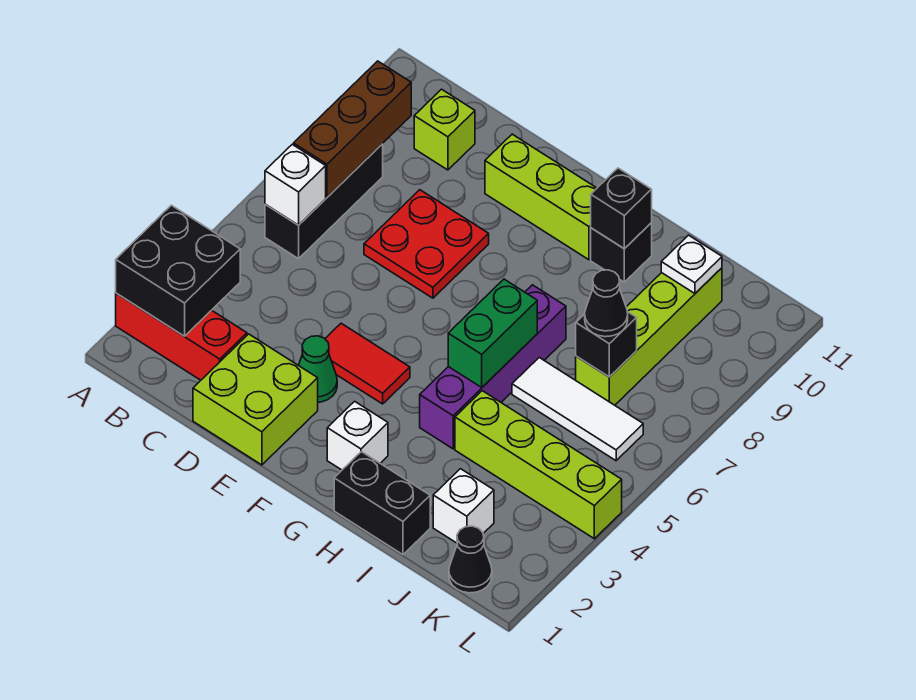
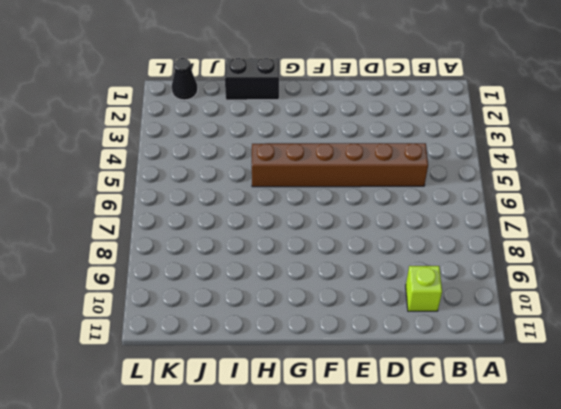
brown brick C5:H5 level 1 -> purple brick H4:H7 level 1
none -> red brick A2:C2 level 1
none -> black brick B6:B8 level 1
none -> lime brick D1:E2 level 1

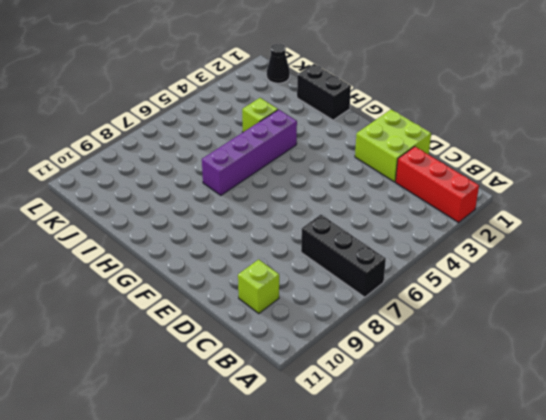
black brick A7:C7 level 1 -> black brick B6:B8 level 1
lime brick I4 level 1 -> lime brick I4:L4 level 1
none -> red plate D7:E8 level 1
none -> green cone E3 level 1
none -> red tile E4:F4 level 1

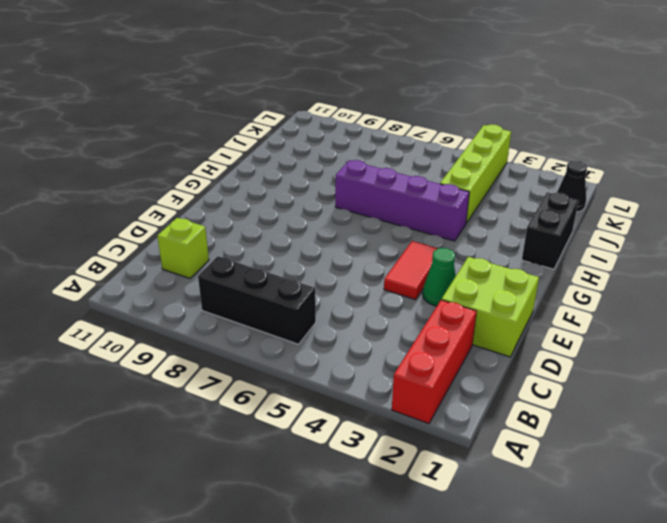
none -> red plate D7:E8 level 1
none -> lime brick E10:G10 level 1
none -> white brick G2 level 1

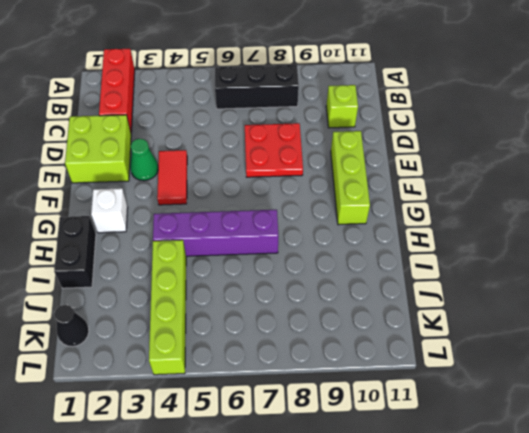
none -> black brick H10 level 1
none -> white tile I6:K6 level 1
none -> white brick J2 level 1

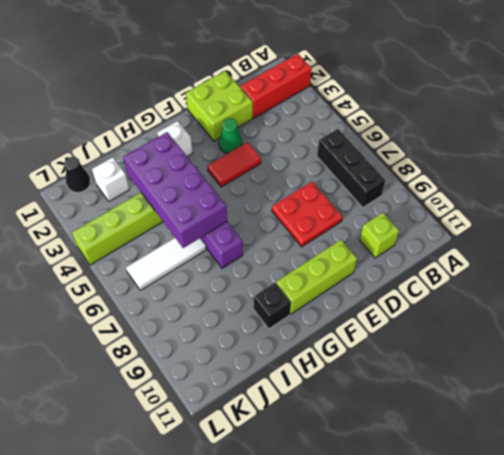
purple brick H3:I6 level 2 -> green brick H5:H6 level 2
none -> black brick H1:I1 level 1
none -> lime brick J7:J10 level 1
none -> black brick A2:B3 level 2

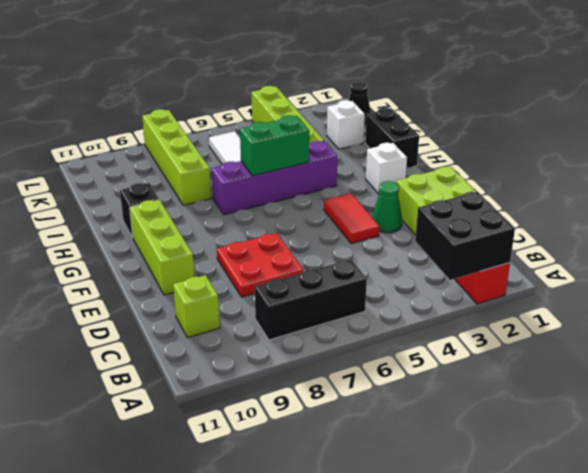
lime brick I8:L8 level 1 -> lime brick J7:J10 level 1
none -> white brick B6 level 2
none -> brown brick B7:B9 level 2
none -> black brick H10 level 2

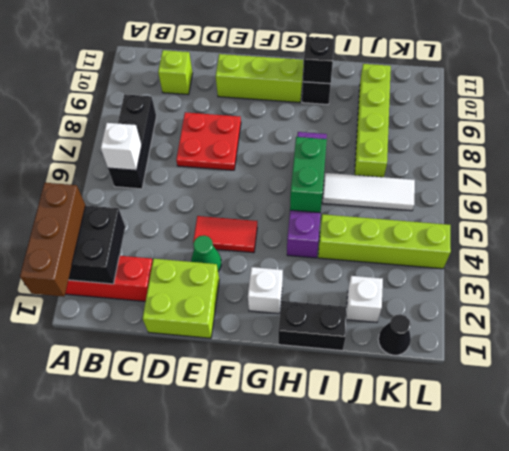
brown brick A1:A3 level 3 -> brown brick B7:B9 level 2
none -> black brick J7 level 2
none -> white plate J10 level 2
none -> black cone J7 level 3

